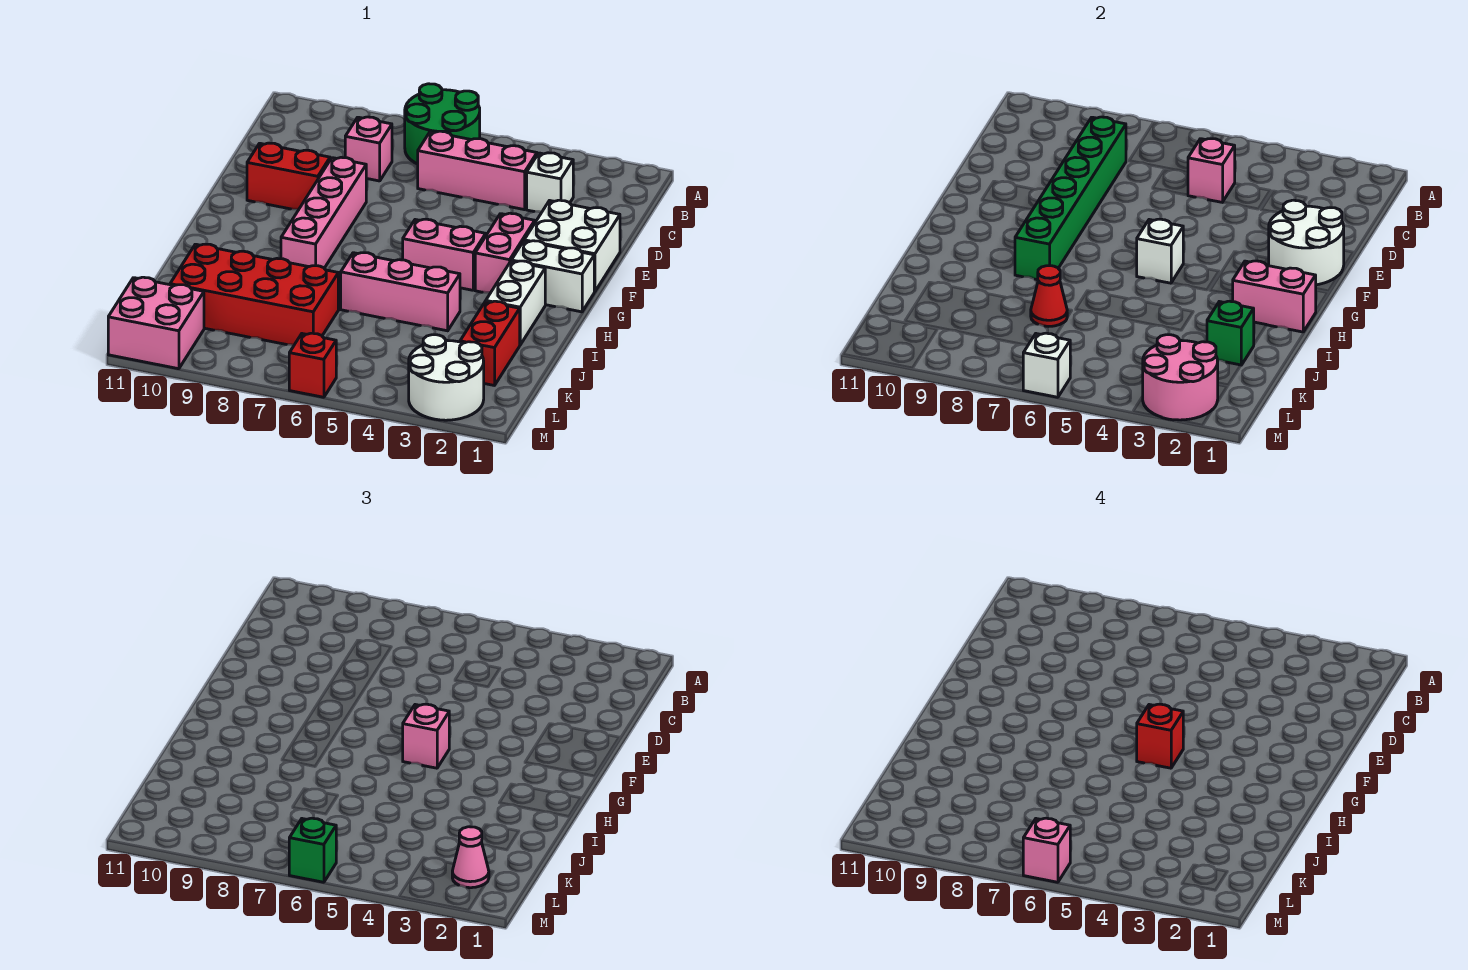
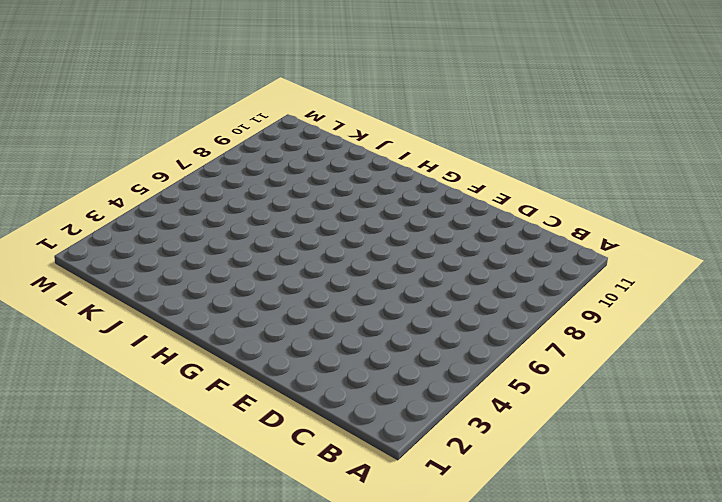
none -> green round brick A6:B7 level 1
none -> white brick C3 level 1
none -> pink brick C4:C6 level 1
none -> pink brick C8 level 1

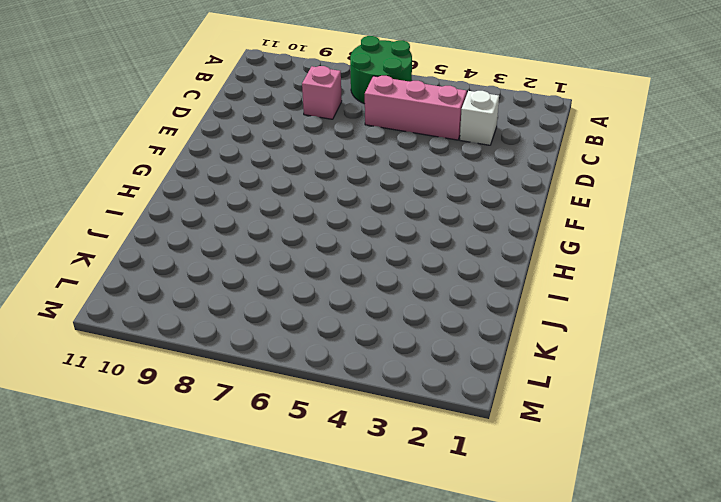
none -> white brick E1:F2 level 1
none -> pink brick E8:H8 level 1
none -> red brick E9:E10 level 1
none -> pink brick F3:G3 level 1

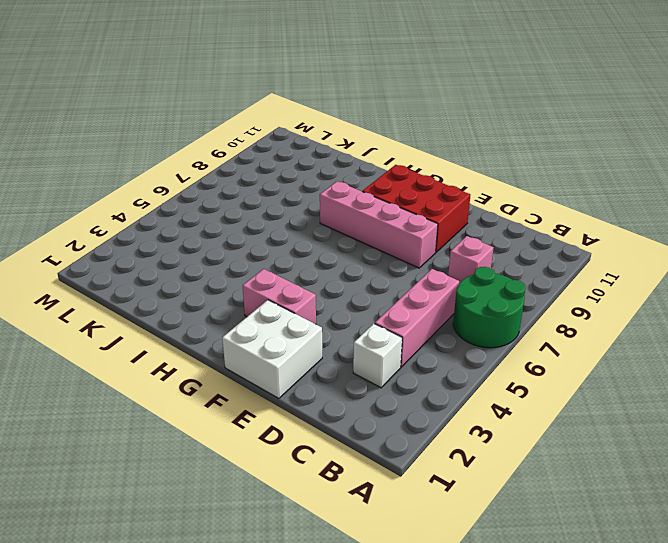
red brick E9:G10 level 1 -> red brick E9:E10 level 1
none -> white brick G1:G2 level 1
none -> pink brick G4:G5 level 1
none -> white brick H2:I2 level 1
none -> pink brick I4:I6 level 1

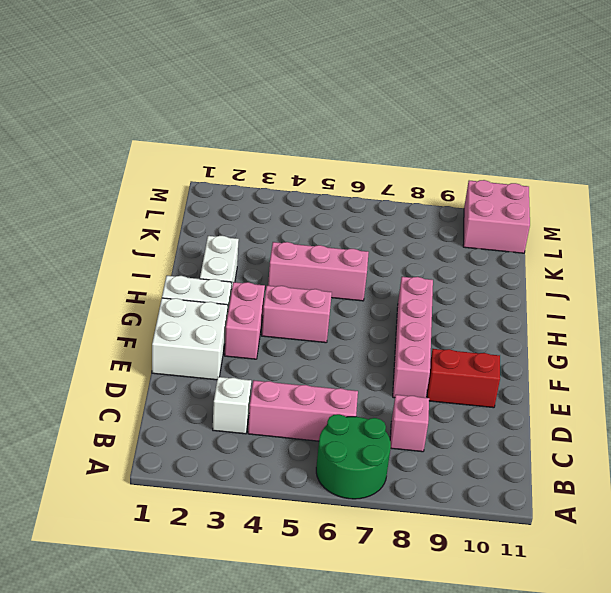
none -> red brick J2:K2 level 1
none -> red brick J7:K10 level 1
none -> white round brick L2:M3 level 1
none -> red brick M6 level 1

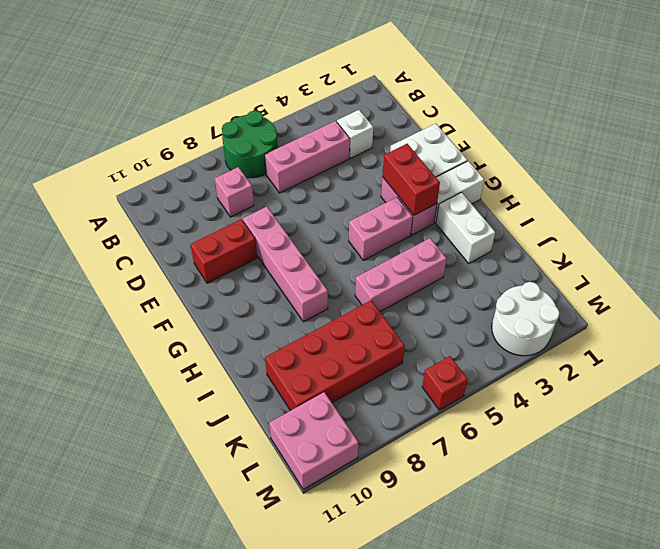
red brick F3:G3 level 2 -> red brick J2:K2 level 1
none -> pink brick C5 level 2
none -> green brick C8:H8 level 2
none -> white round brick E1:F2 level 2
none -> white brick G5 level 2

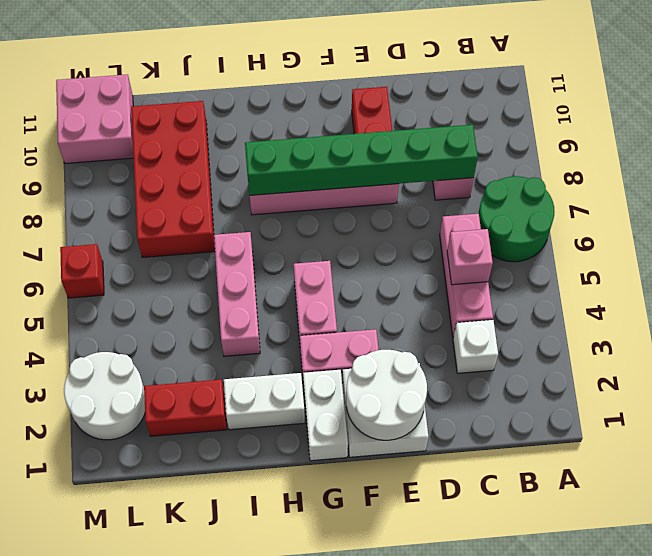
none -> white brick G5 level 2
none -> pink brick H1:H2 level 2
none -> green brick J2 level 2
none -> red cone J7 level 2

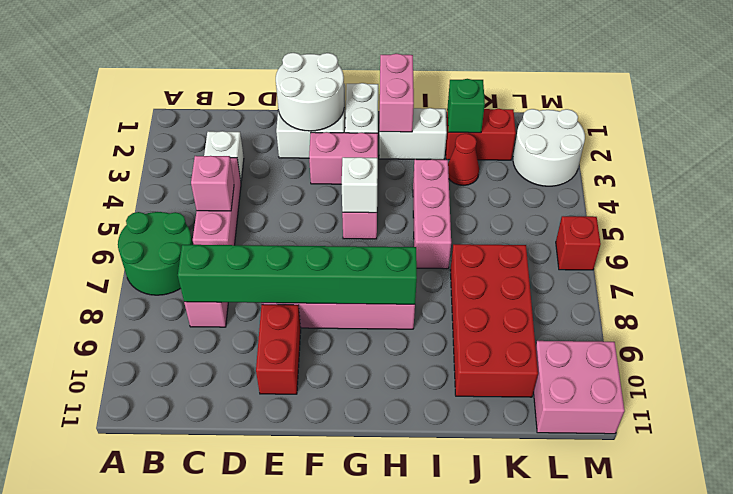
red cone J3 level 1 -> red cone J7 level 2
none -> pink round brick L2:M3 level 2
none -> white brick M6 level 2
none -> pink brick G5 level 3
none -> pink cone L2 level 3

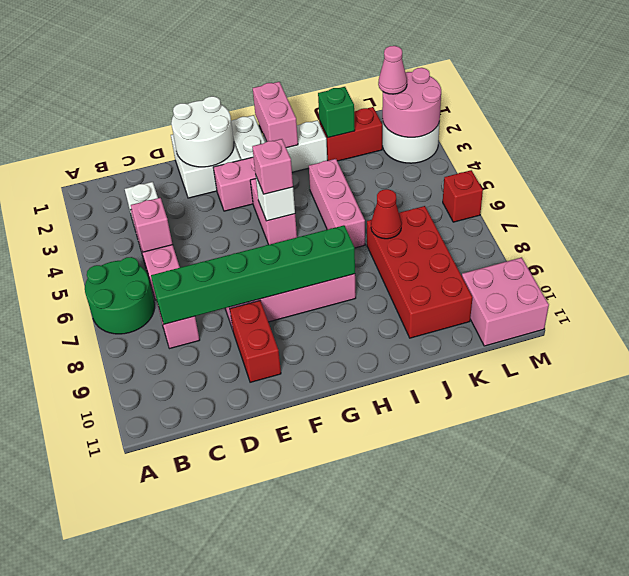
none -> white brick M6 level 2
none -> green brick M6 level 3
none -> red brick G5 level 4
none -> pink brick M6 level 4

